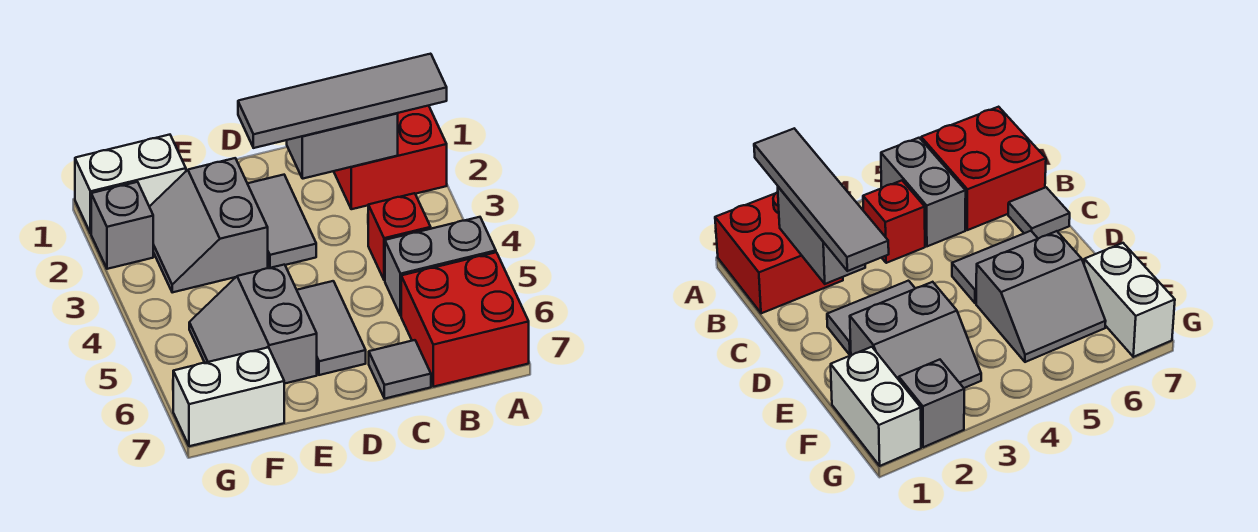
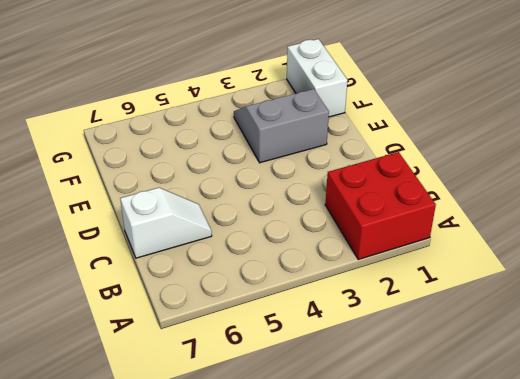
white slope C6:C7 level 1 top 7 -> grey tile C7 level 1
none -> grey brick A5:B5 level 1
none -> red brick A6:B7 level 1
none -> red brick B4 level 1

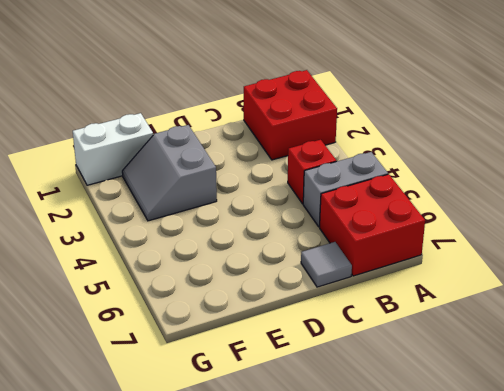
none -> grey tile D2:D3 level 1
none -> grey tile D5:D6 level 1
none -> grey slope E5:F6 level 1 top E

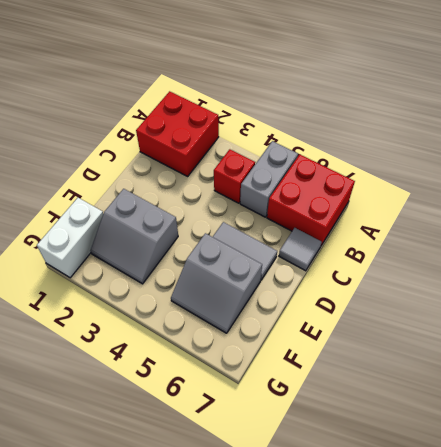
none -> grey tile D2:D3 level 1
none -> white brick F7:G7 level 1
none -> grey brick G2 level 1

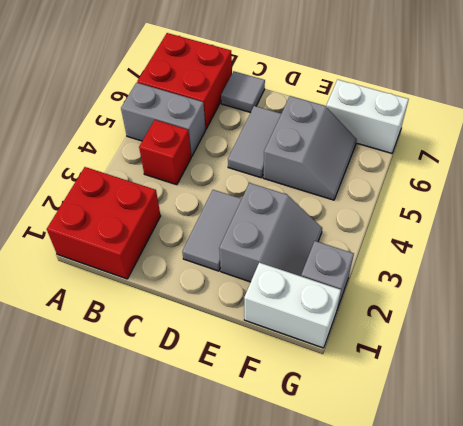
none -> grey brick B2:C2 level 2
none -> grey tile A2:D2 level 3

